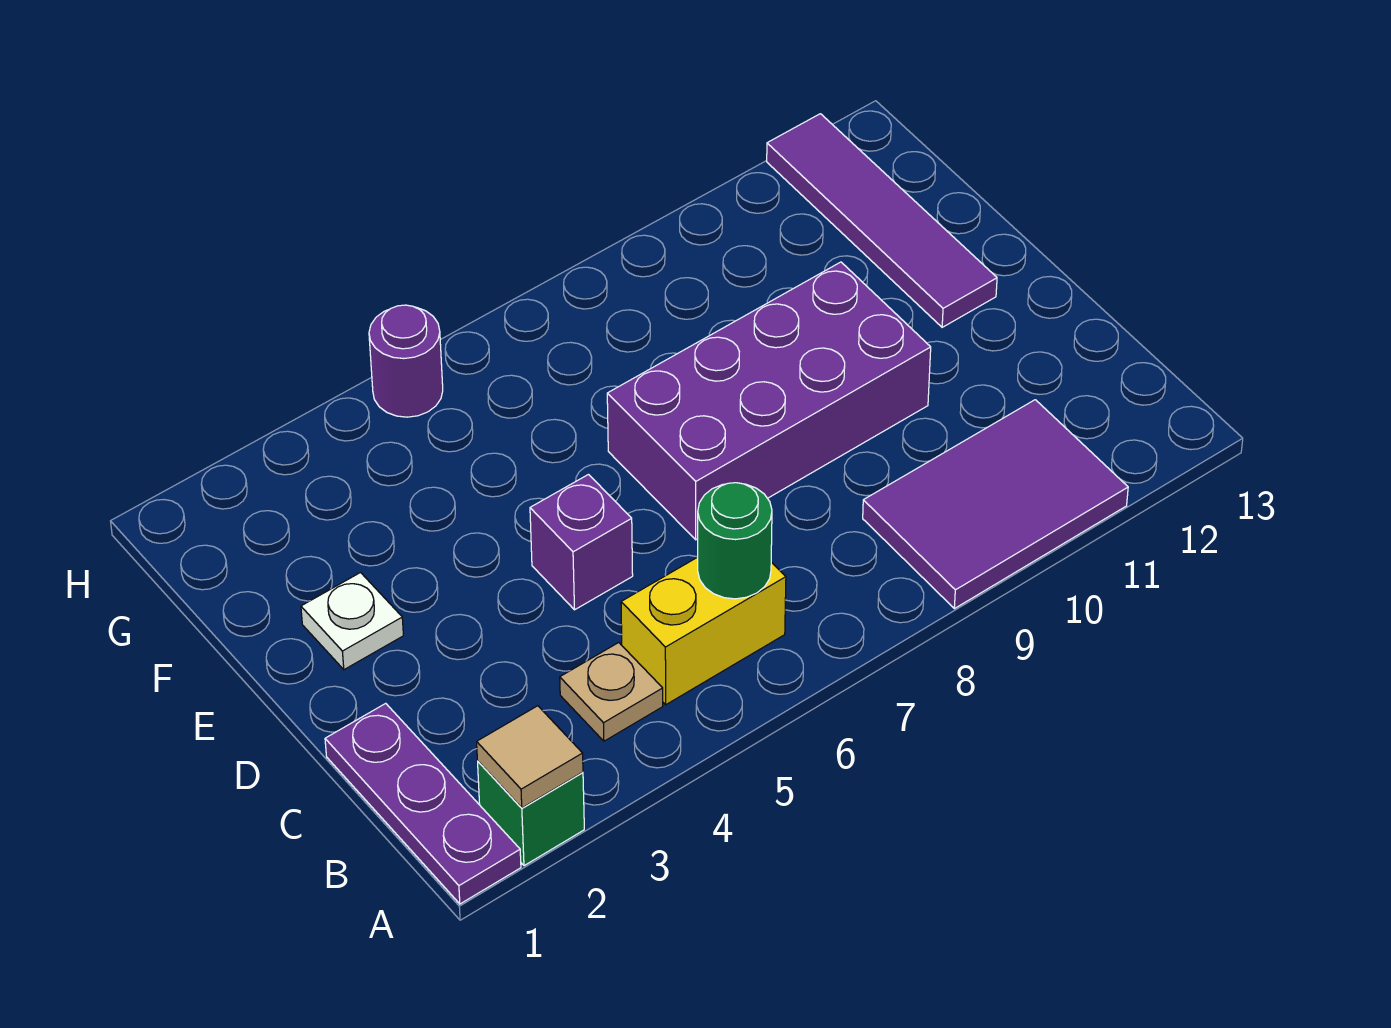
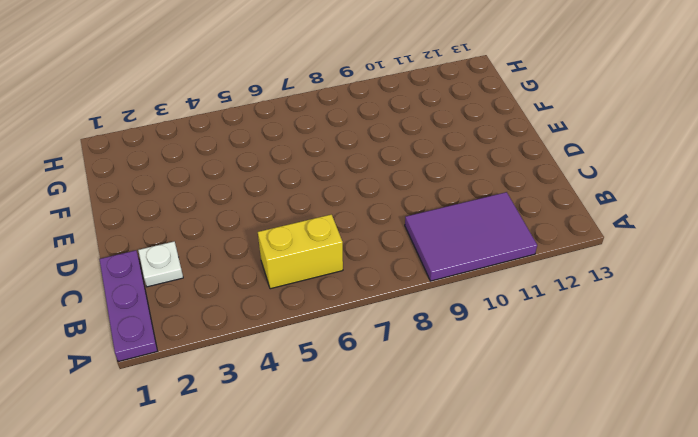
white plate C2 level 1 -> white plate E2 level 1
none -> green brick A2 level 1
none -> tan plate B4 level 1
none -> purple brick D5 level 1

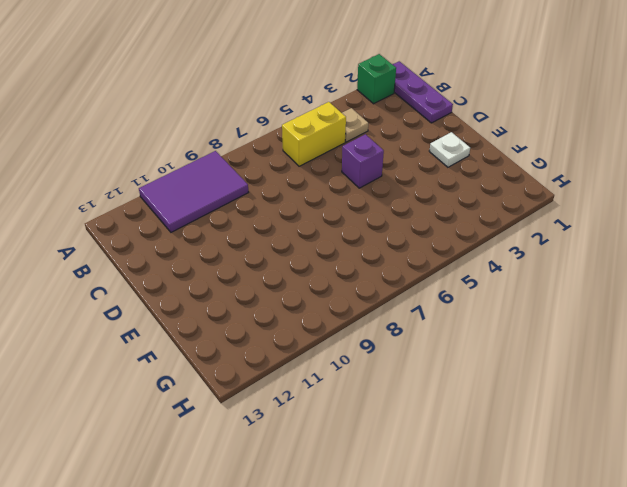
none -> purple brick D7:E10 level 1
none -> purple tile E12:H12 level 1
none -> purple round brick H5 level 1

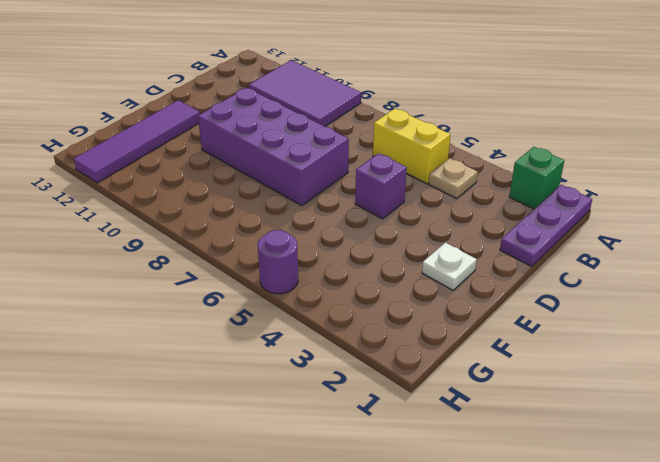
none -> tan tile A2 level 2
none -> green round brick B6 level 2

